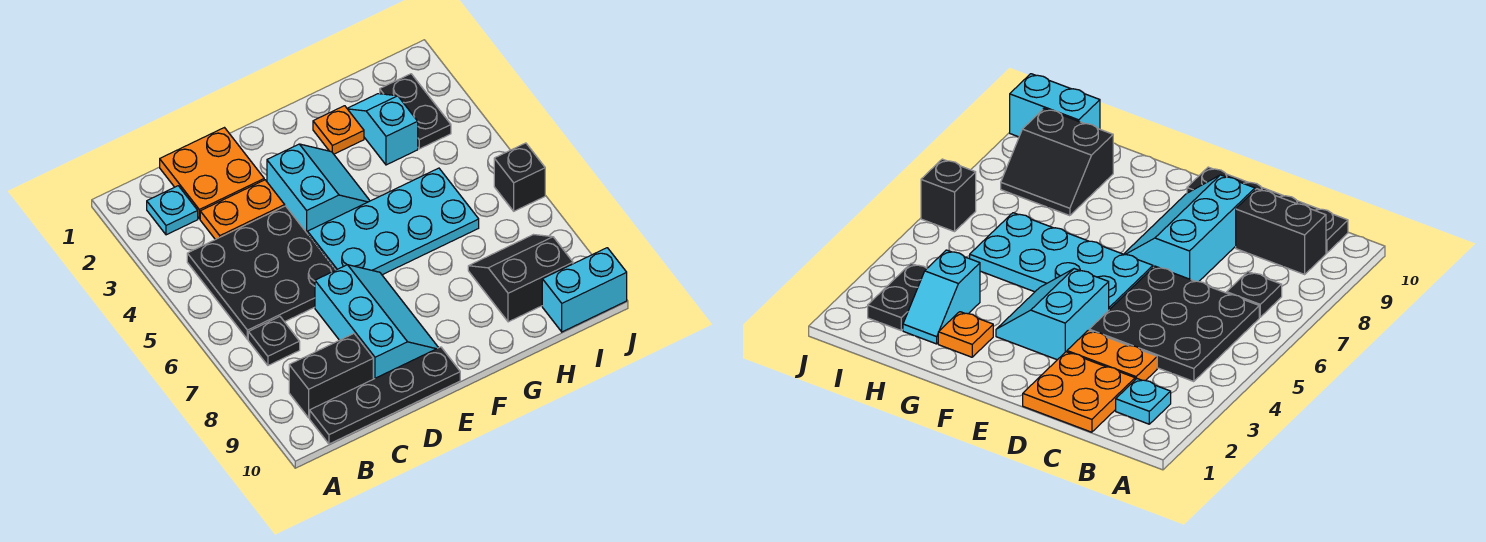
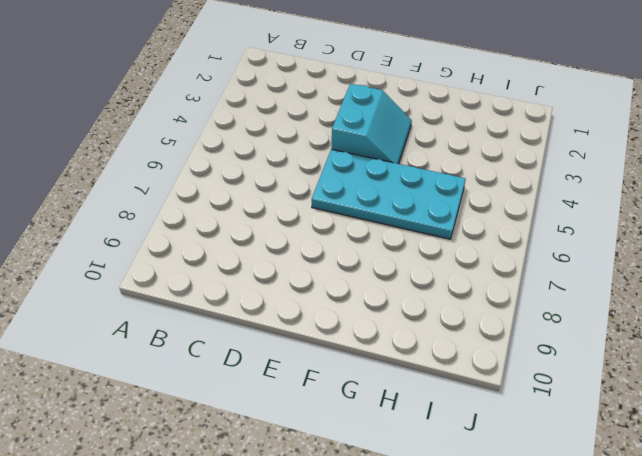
none -> cyan plate B2 level 1
none -> black plate B4:D6 level 1
none -> black plate B7 level 1

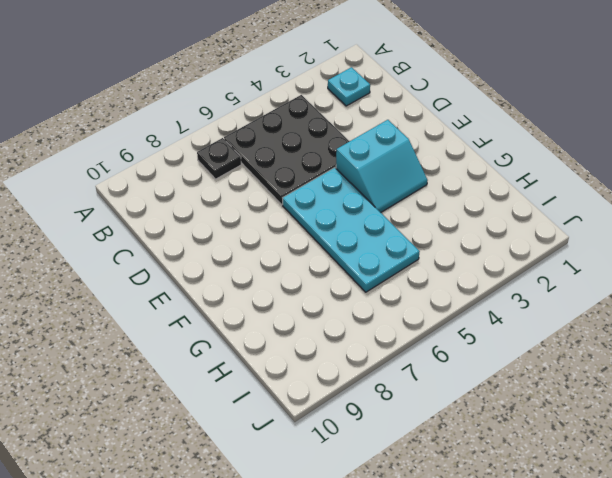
none -> black brick B9:C9 level 1
none -> black plate B10:E10 level 1
none -> orange plate C1:D2 level 1

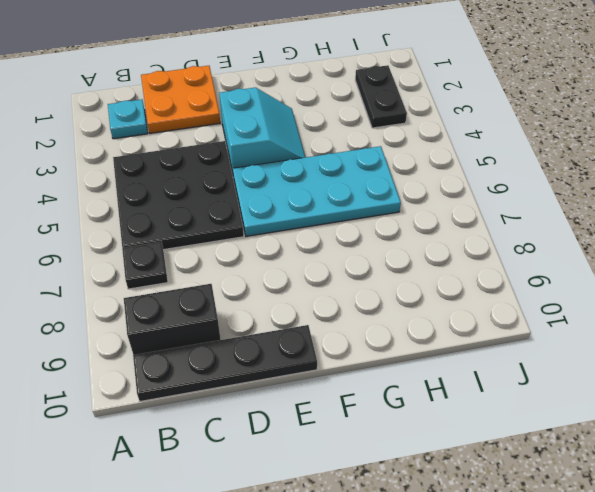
none -> orange plate C3:D3 level 1
none -> cyan slope D7:E9 level 1 top D
none -> orange plate G2 level 1

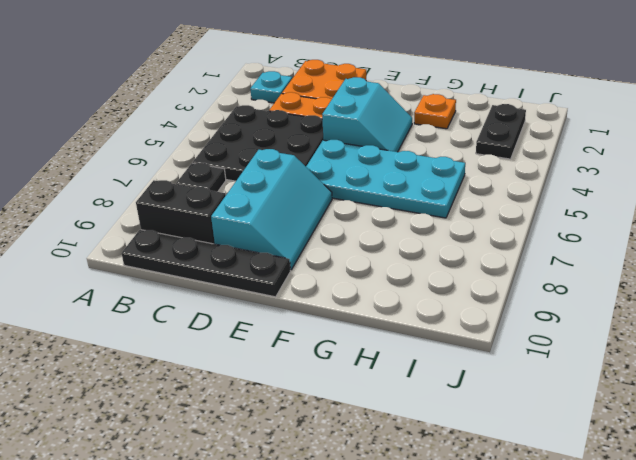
none -> cyan slope H2:H3 level 1 top 3
none -> black slope H8:I9 level 1 top 9
none -> cyan brick I10:J10 level 1

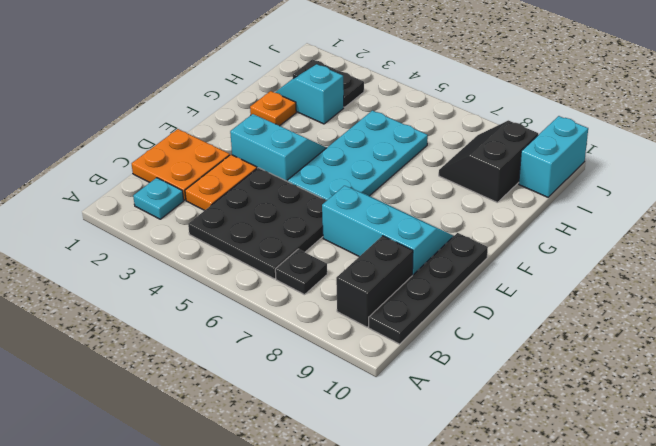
none -> black brick J6 level 1

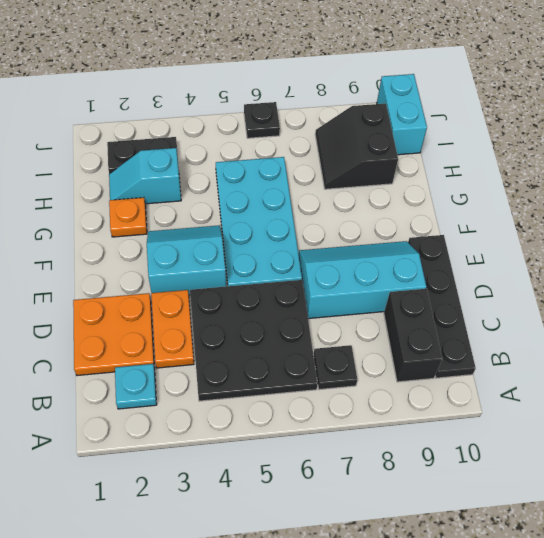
black plate J6 level 1 -> black brick J6 level 1

